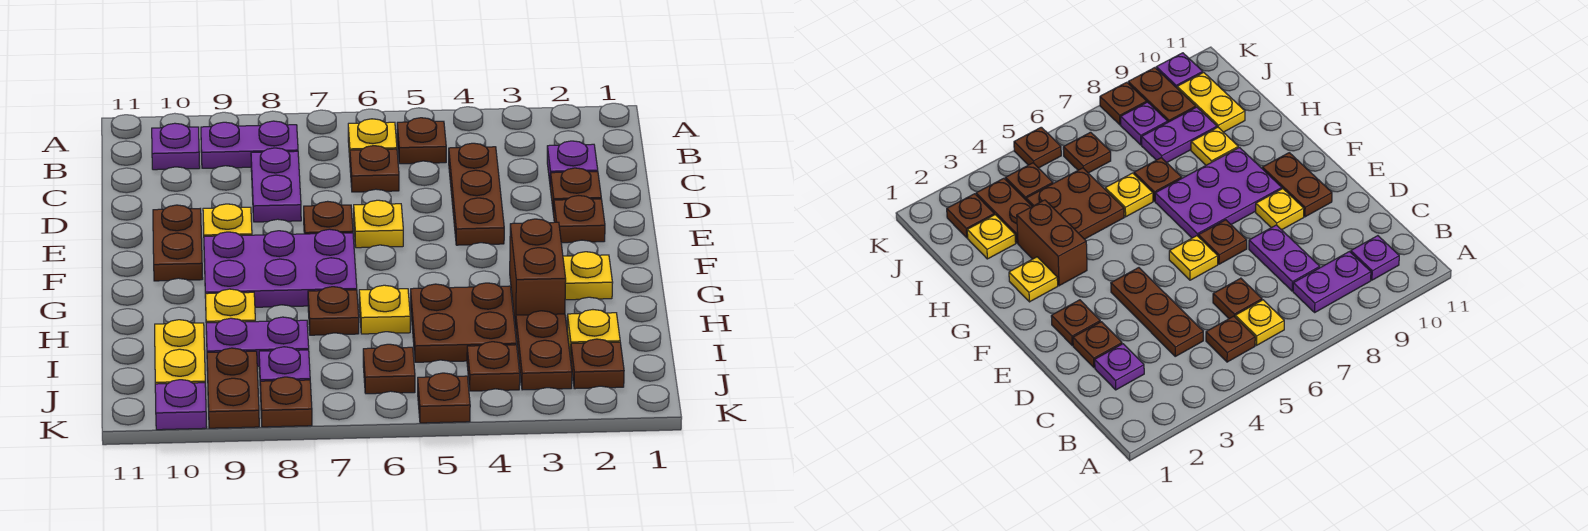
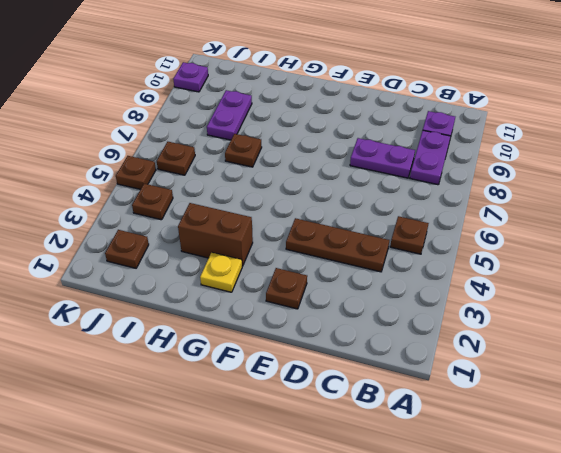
none -> yellow plate B6 level 1
none -> purple plate C2 level 1
none -> brown plate C6 level 1
none -> brown plate D2 level 1

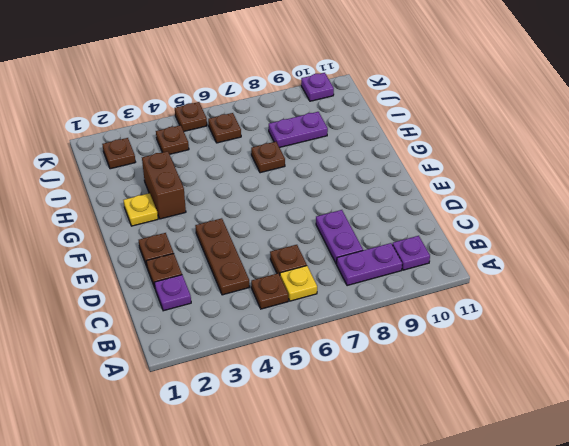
none -> yellow plate E6 level 1
none -> brown plate E7 level 1
none -> yellow plate E9 level 1
none -> brown plate E10:F10 level 1

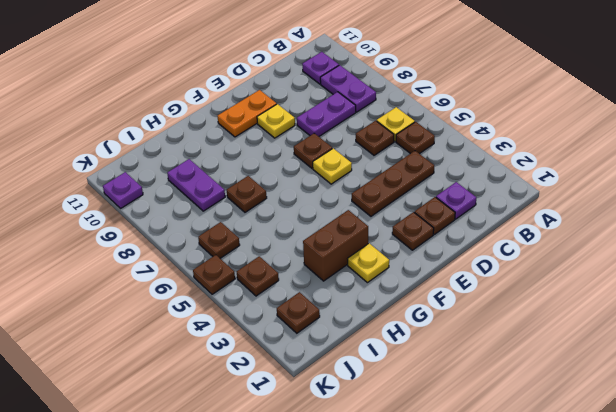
orange plate E10:F10 level 1 -> brown plate E10:F10 level 1
none -> purple plate F7:G9 level 1
none -> brown plate H4:I5 level 1
none -> yellow plate H6 level 1
none -> yellow plate H9 level 1

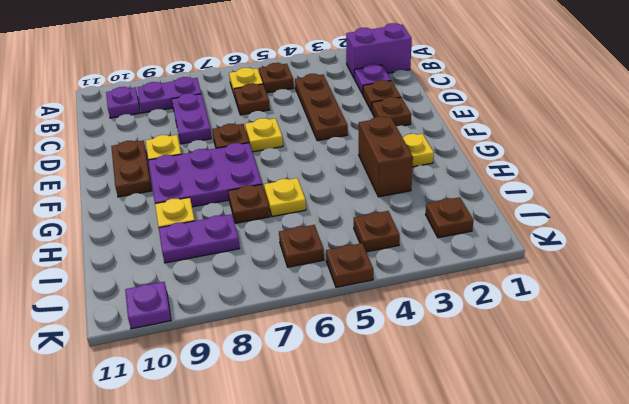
purple brick B1:B2 level 1 -> none
none -> brown plate H4:I5 level 1
none -> yellow plate I2 level 1
none -> brown plate I3:J3 level 1
none -> yellow plate I10:J10 level 1

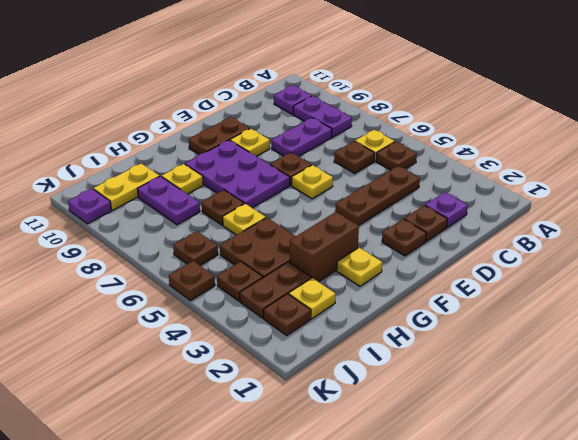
none -> purple plate J8 level 1
none -> brown plate J9:K9 level 1
none -> brown plate K8 level 1

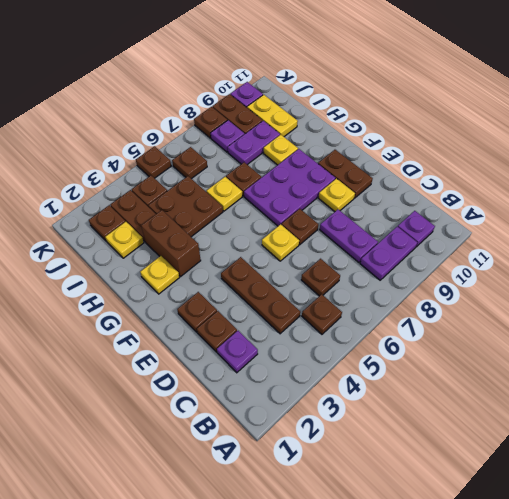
none -> yellow plate B6 level 1

